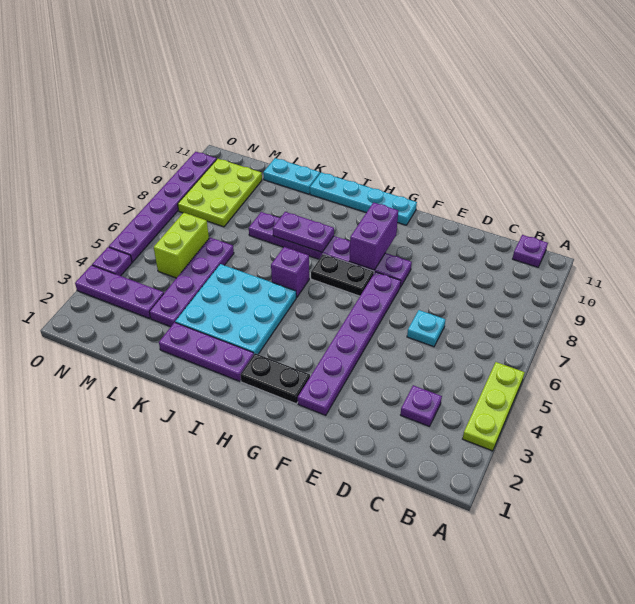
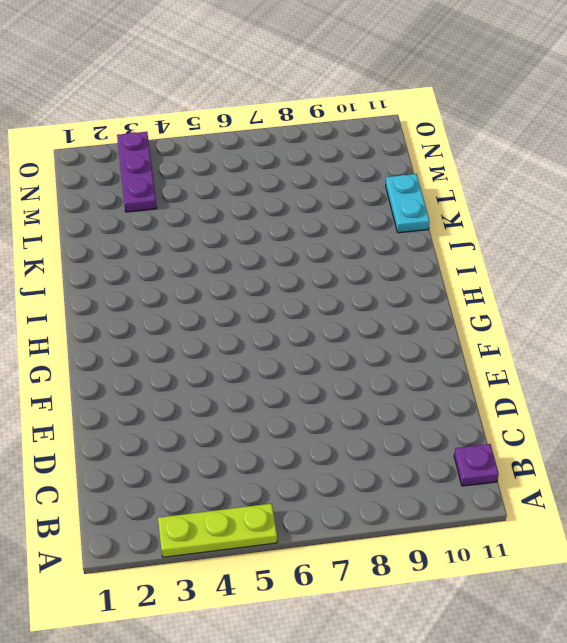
none -> purple plate C3 level 1
none -> cyan plate D6 level 1
none -> purple plate F2:F7 level 1

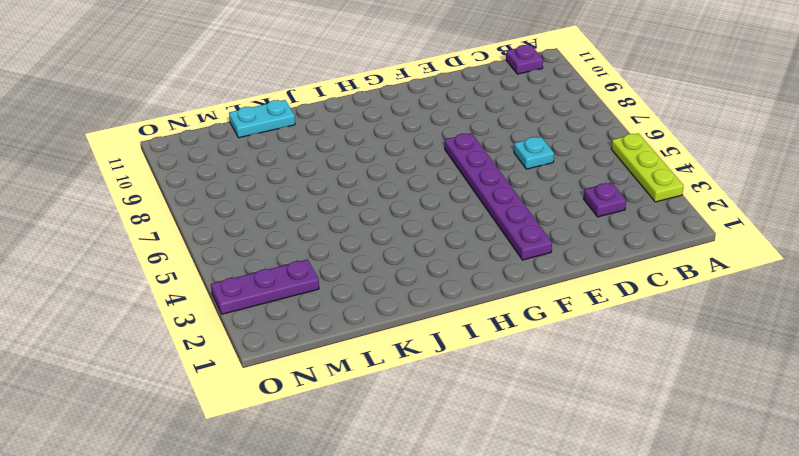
none -> purple plate F8:K8 level 1
none -> black plate G2:H2 level 1
none -> black plate G7:H7 level 1

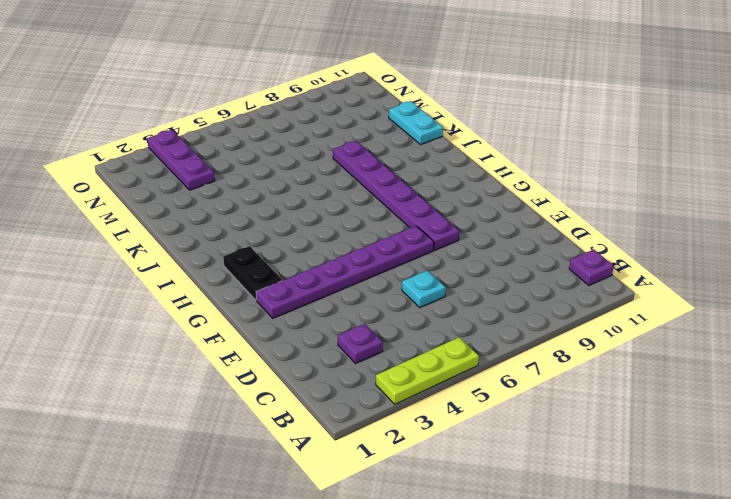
none -> black plate G7:H7 level 1
none -> cyan plate G11:J11 level 1
none -> purple plate I2:K2 level 1

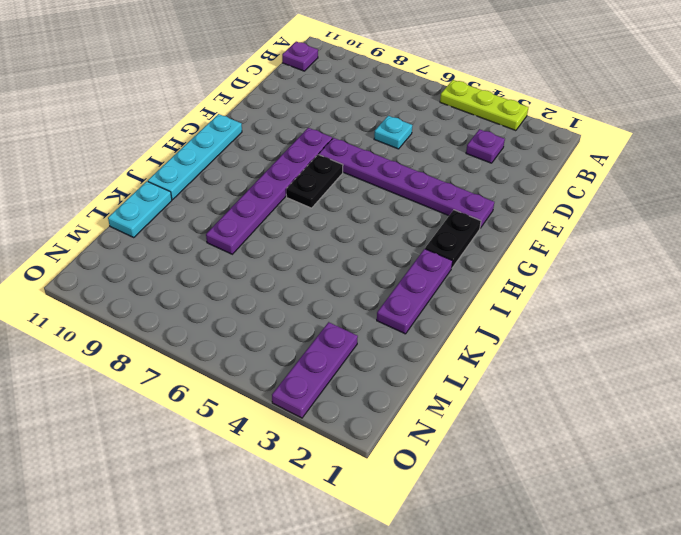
none -> cyan plate I3:K5 level 1
none -> purple brick I6 level 1
none -> purple plate L3:L6 level 1

